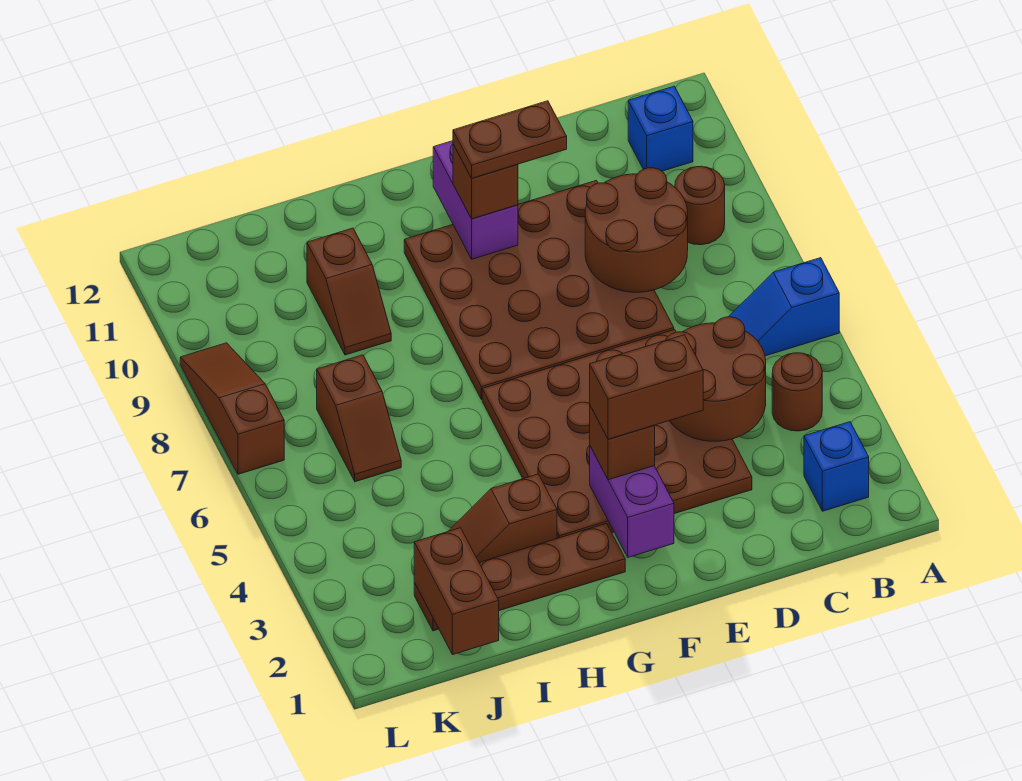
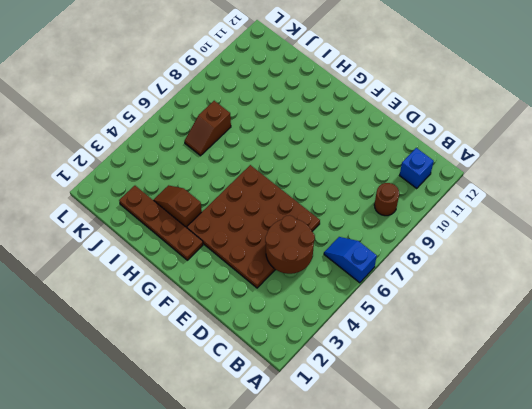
none -> blue brick B2 level 1
none -> brown round brick B4 level 1
none -> brown plate D7:G10 level 1

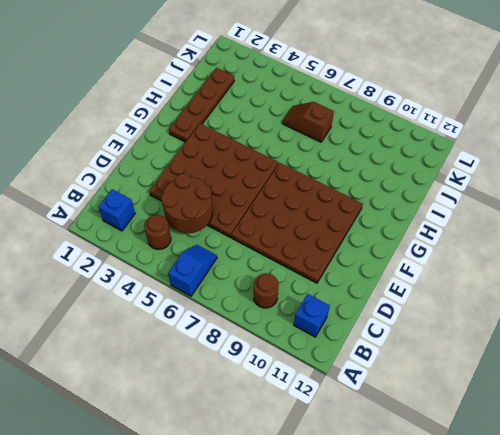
none -> brown slope H3:I3 level 1 top H
none -> brown slope I9:I10 level 1 top 10
none -> brown slope L7:L9 level 1 top 7

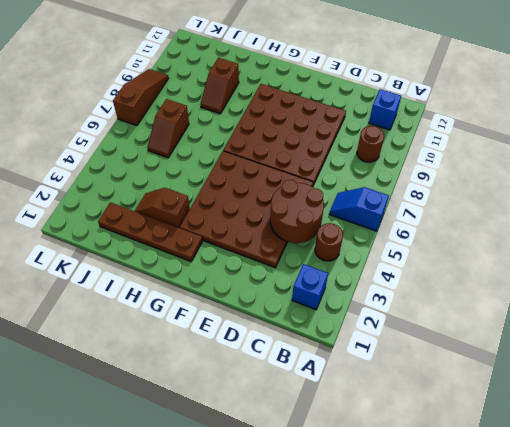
none -> brown round brick C8:D9 level 2
none -> purple brick F2:F3 level 2
none -> purple brick F10:F11 level 2

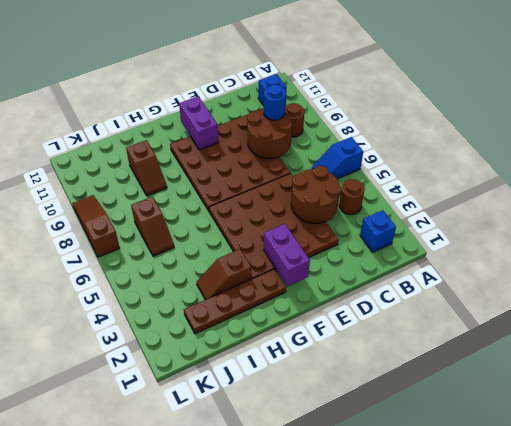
blue round brick C9 level 3 -> none
none -> brown brick J1:J2 level 2
none -> brown brick F3 level 3
none -> brown brick F10 level 3

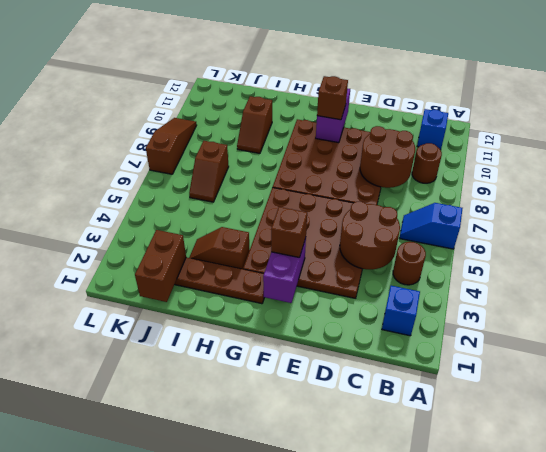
none -> brown brick E3:F3 level 4
none -> brown plate E10:F10 level 4

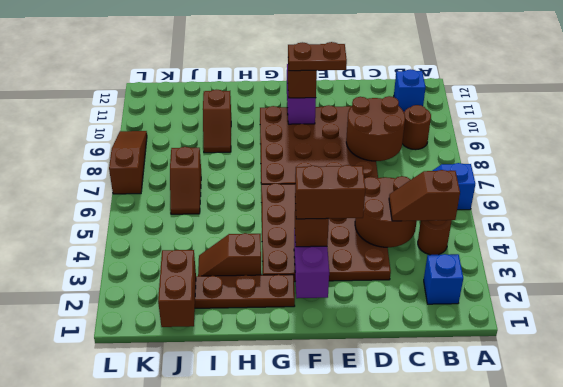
brown slope B4:C4 level 3 top B -> none

